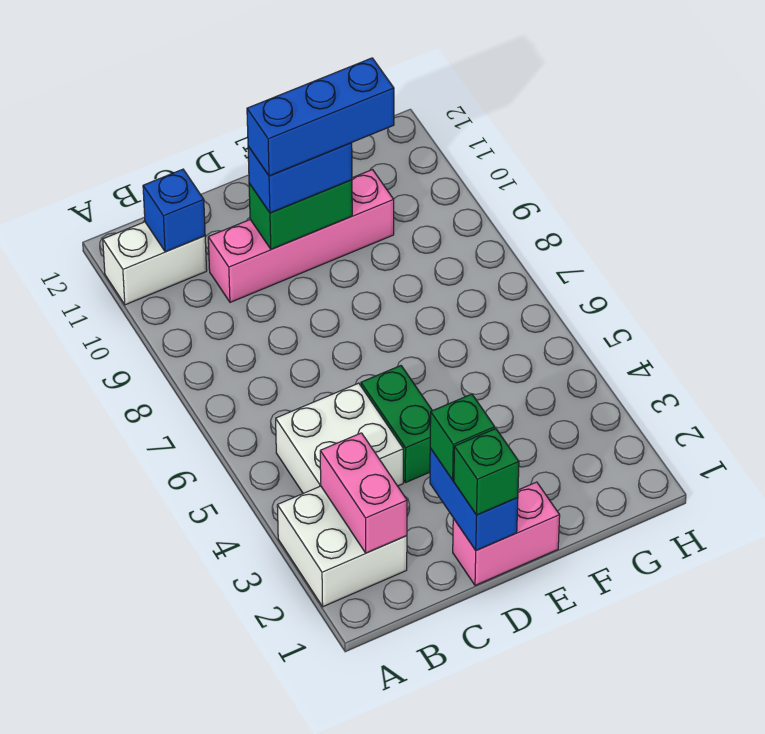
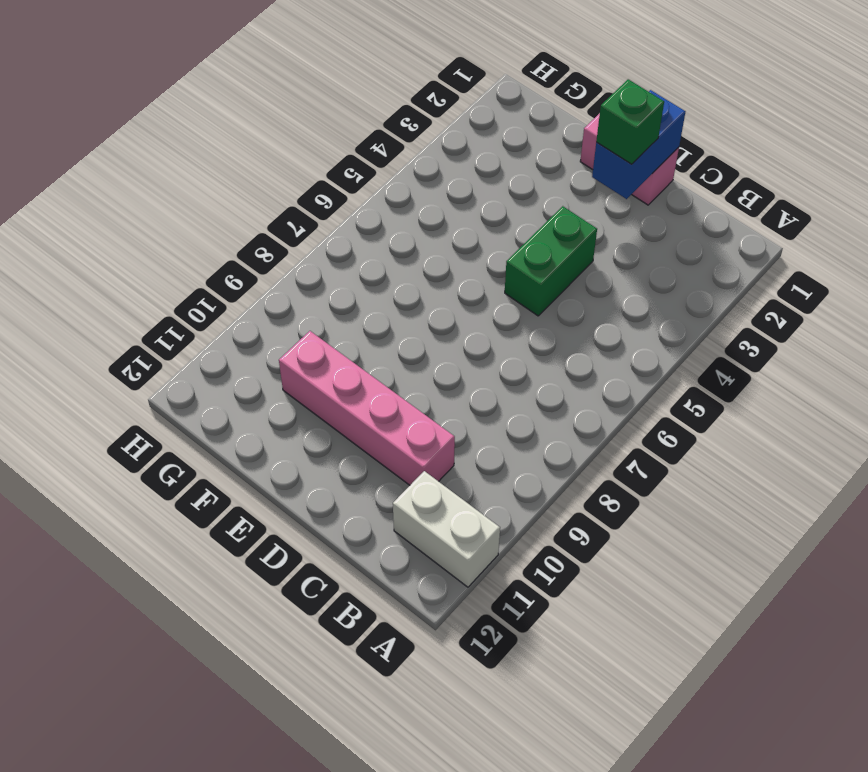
none -> white brick A2:B3 level 1
none -> white brick B4:C5 level 1
none -> pink brick B2:B3 level 2

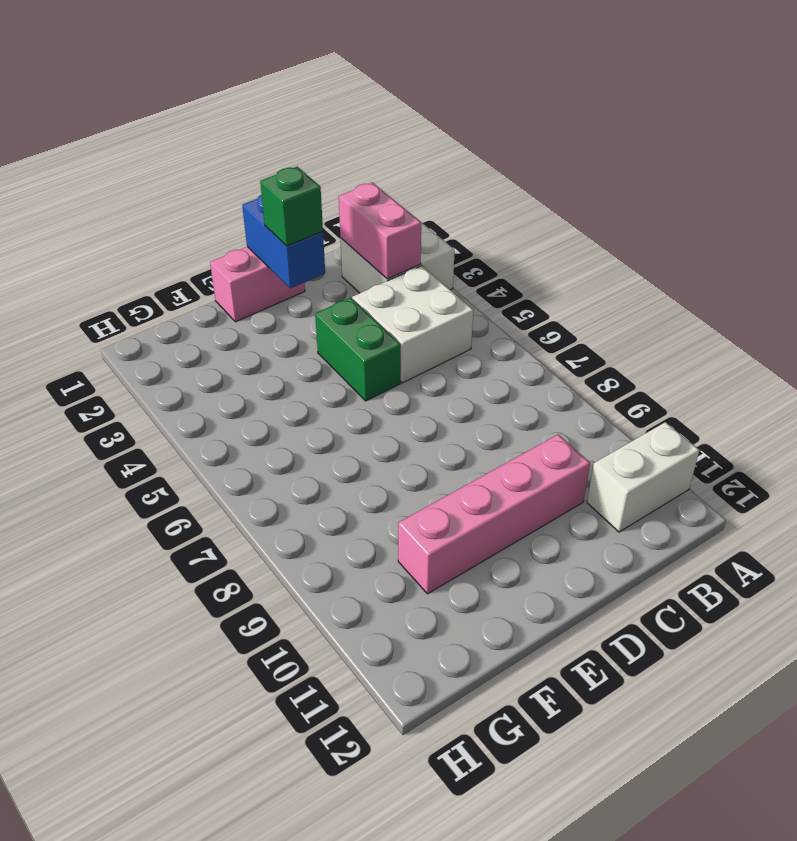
none -> blue brick B11 level 2
none -> green brick D10:E10 level 2
none -> green brick D1 level 3

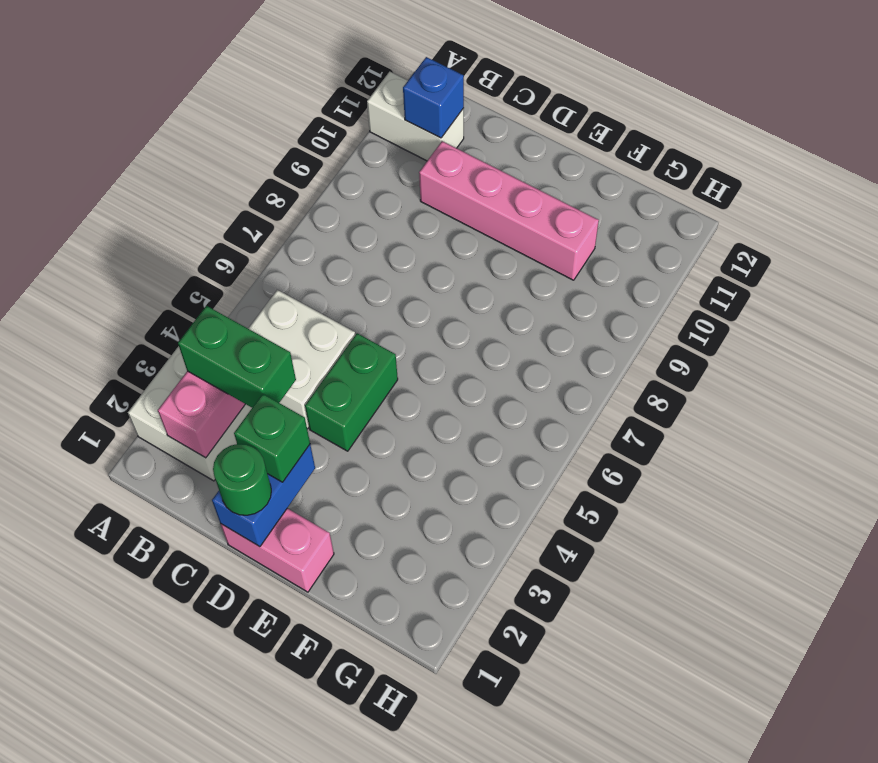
green brick B3:C3 level 3 -> green brick D10:E10 level 2
green round brick D1 level 3 -> green brick D1 level 3
none -> blue brick D10:E10 level 3
none -> blue brick D10:F10 level 4

